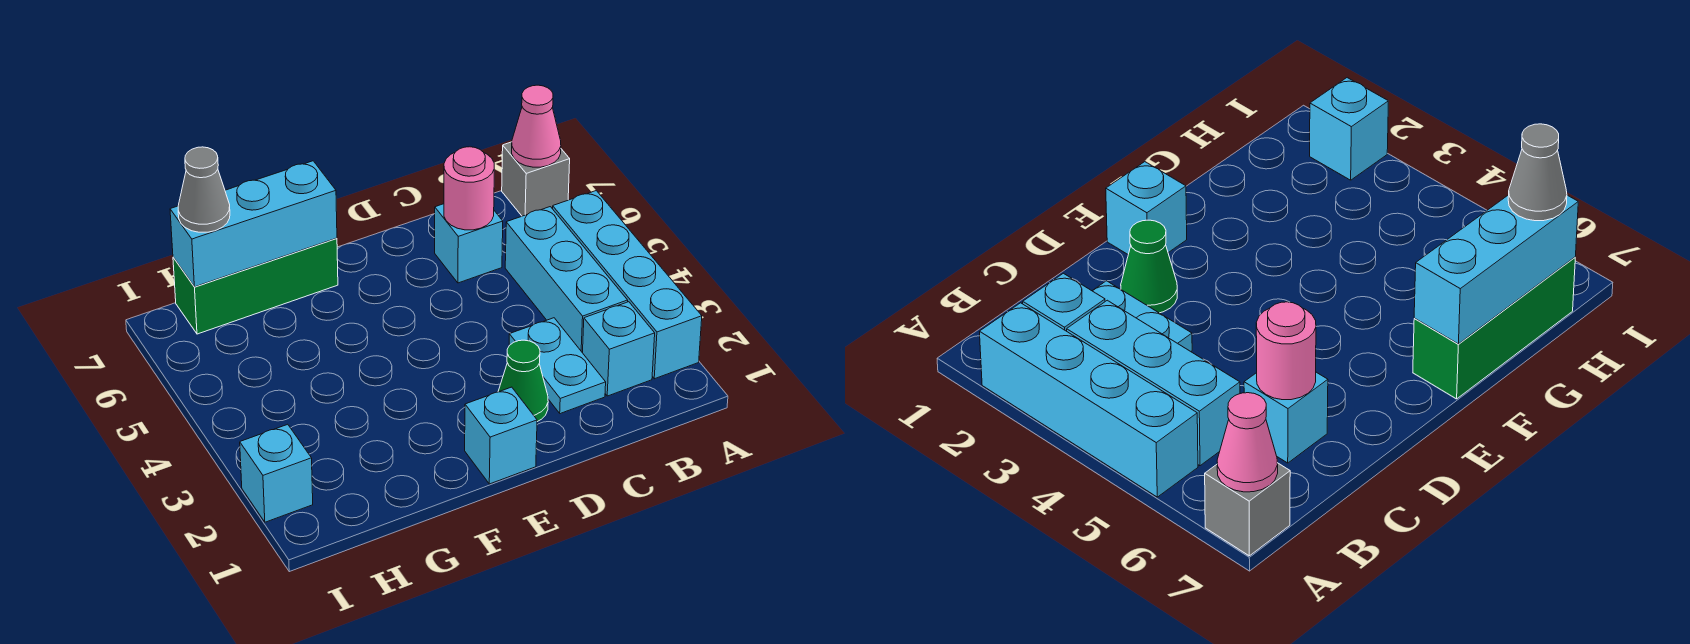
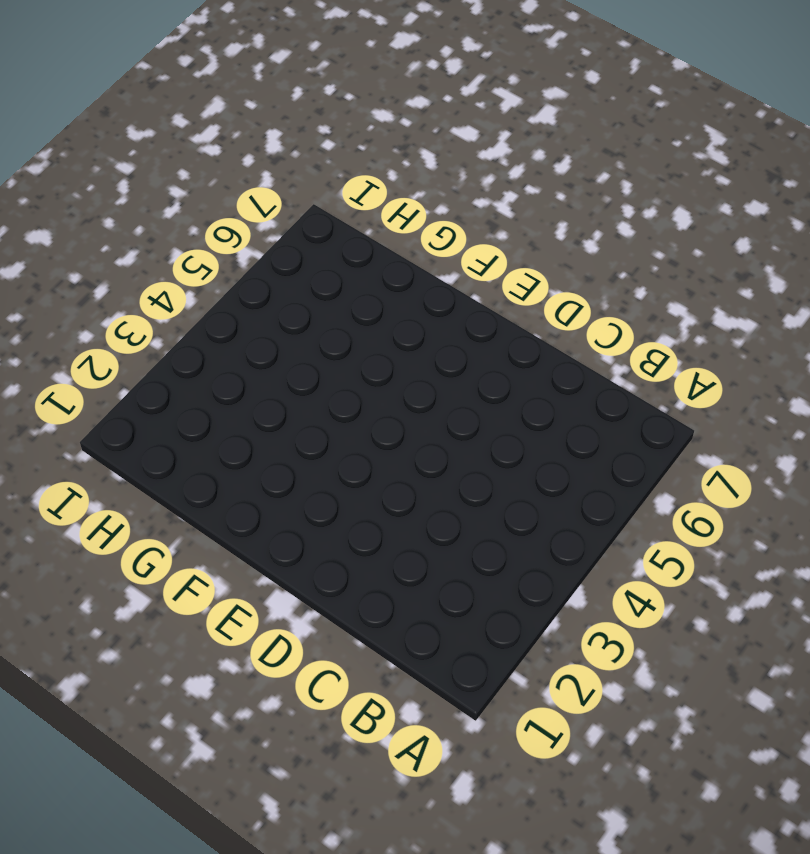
none -> cyan brick A2:A5 level 1
none -> grey brick A7 level 1
none -> cyan brick B2 level 1

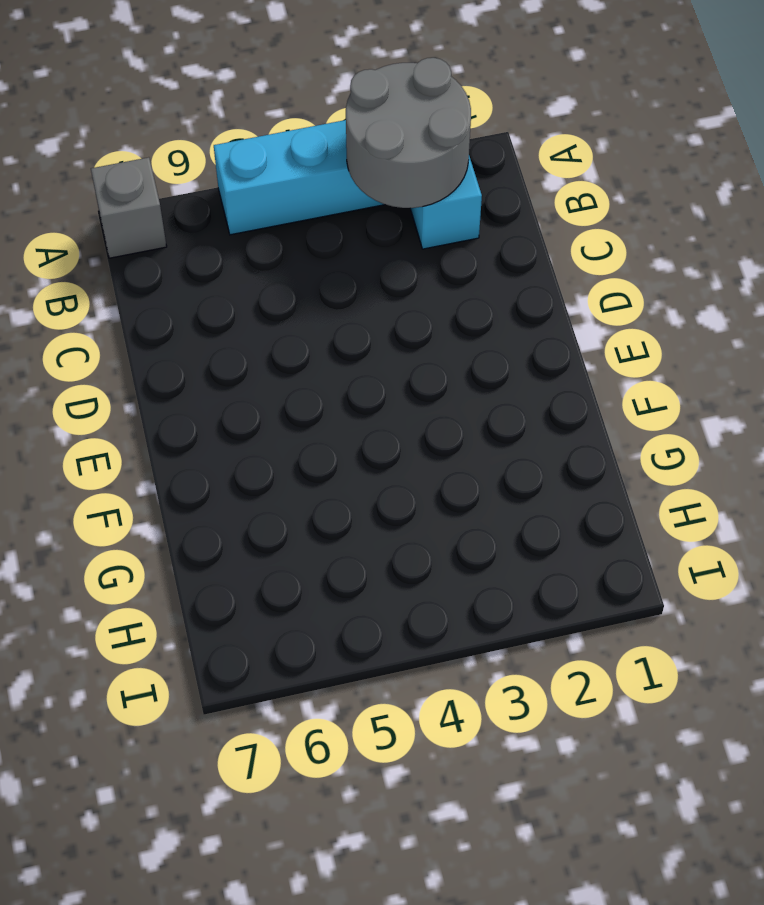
grey round brick A2:B3 level 2 -> none
none -> cyan brick B3:B5 level 1
none -> cyan plate C2:C3 level 1
none -> cyan brick C6 level 1

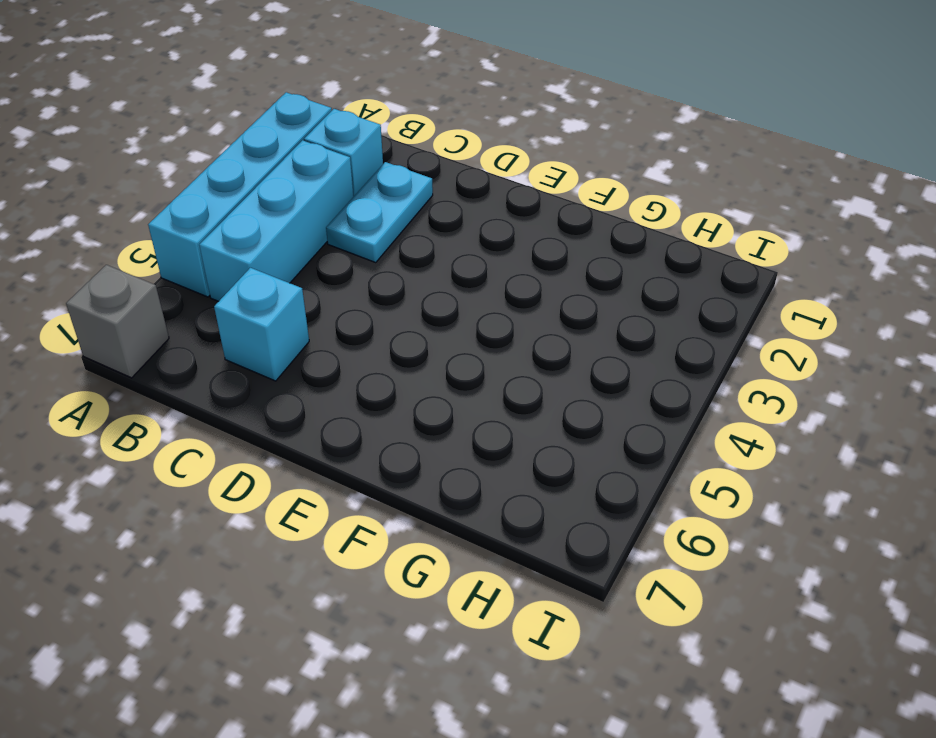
none -> green cone D2 level 1
none -> cyan brick E1 level 1
none -> green brick F7:H7 level 1

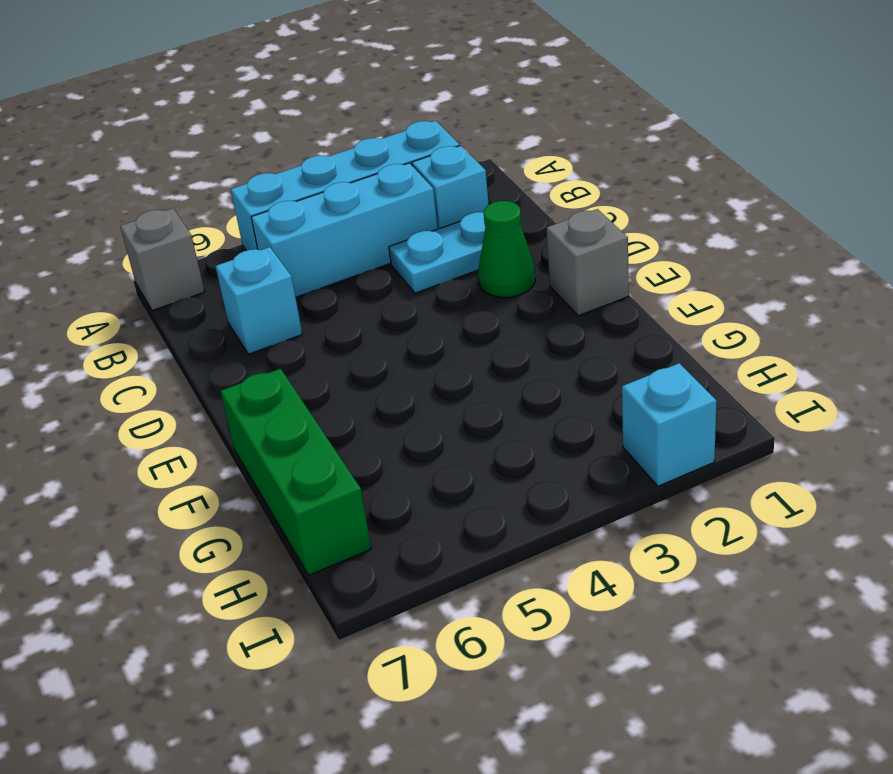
grey brick E1 level 1 -> cyan brick E1 level 1
none -> pink cone A7 level 2
none -> pink round brick C6 level 2
none -> cyan brick F7:H7 level 2

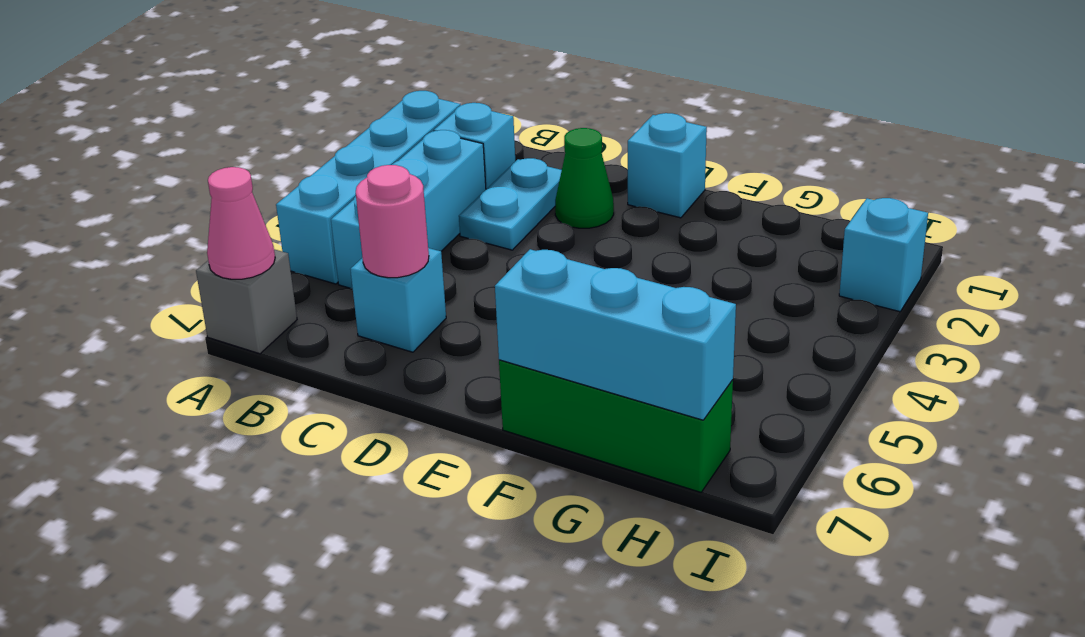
none -> grey cone H7 level 3

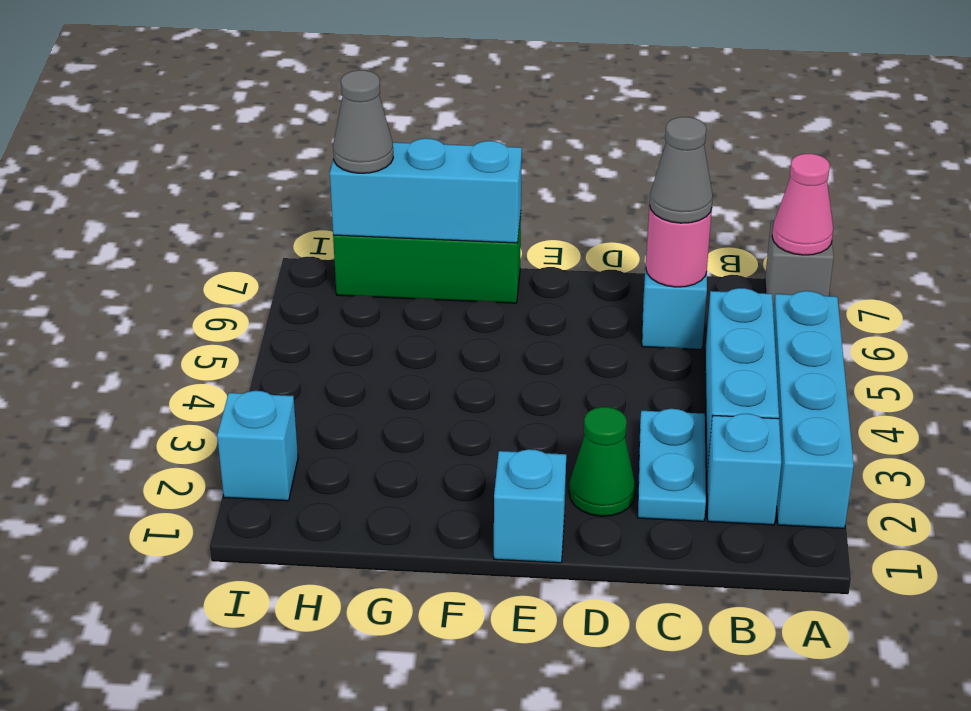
grey cone C6 level 3 -> none

